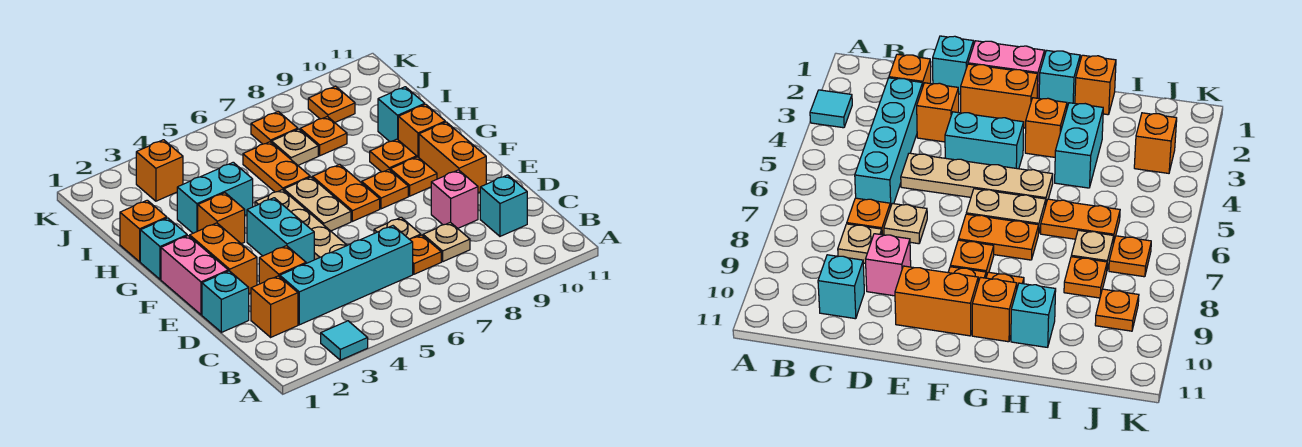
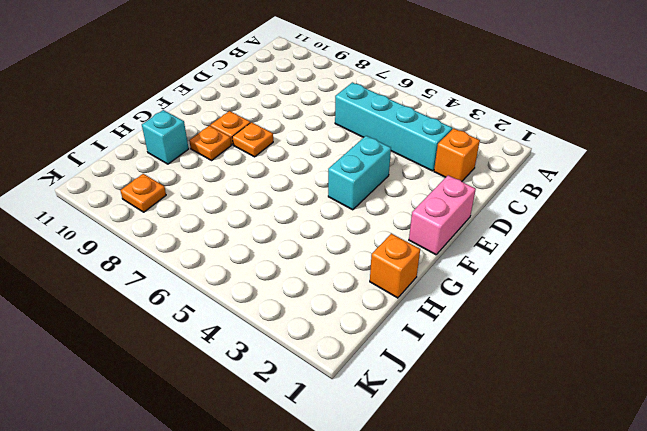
none -> cyan tile A3 level 1
none -> orange plate C7 level 1
none -> tan plate C8 level 1
none -> cyan brick C10 level 1

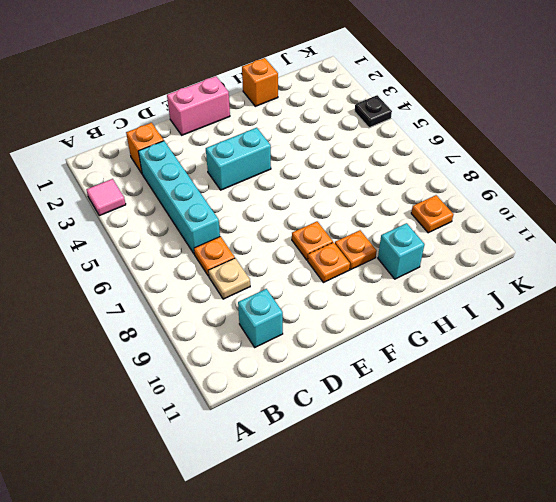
pink tile A3 level 1 -> cyan tile A3 level 1
black plate K4 level 1 -> none
none -> cyan brick D1 level 1
none -> orange brick D3 level 1
none -> tan plate D5:G5 level 1
none -> tan plate D7 level 1

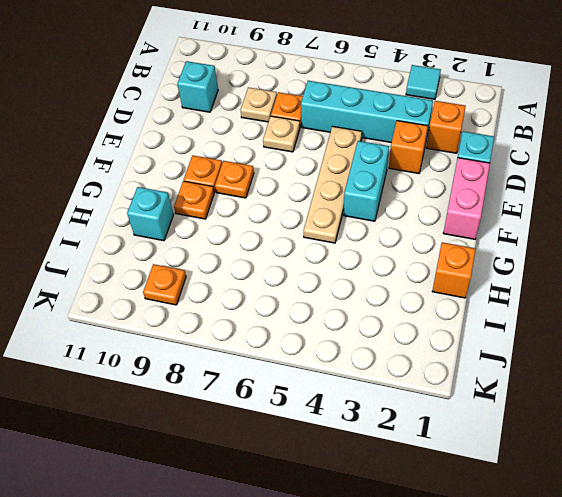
none -> pink brick D9 level 1
none -> orange brick E2:F2 level 1
none -> orange brick E10:F10 level 1
none -> tan plate F6:G6 level 1

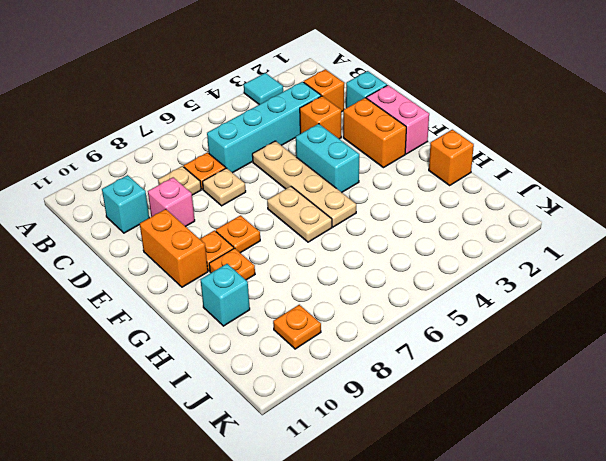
none -> orange plate F7:G7 level 1
none -> cyan brick G1 level 1
none -> orange brick G3 level 1
none -> orange brick G10 level 1

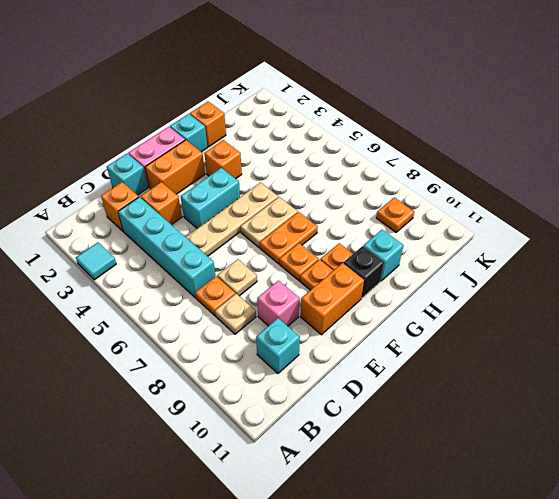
black brick G10 level 1 -> orange brick G10 level 1
none -> cyan brick H3:H4 level 1
none -> orange plate H6:I6 level 1
none -> tan plate I7 level 1
none -> orange plate I8 level 1

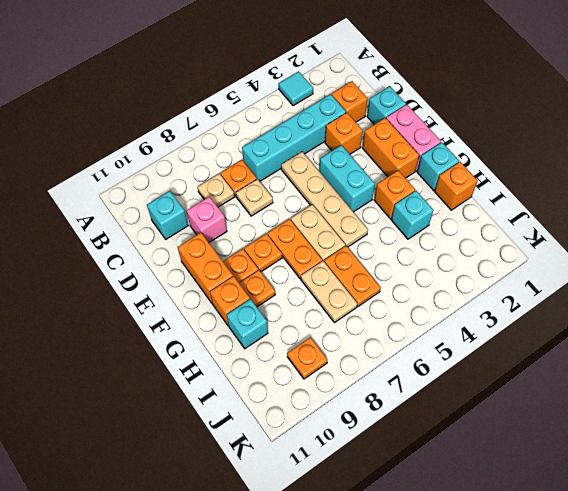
cyan brick H3 level 1 -> cyan brick H3:H4 level 1
tan plate H7:I7 level 1 -> tan plate I7 level 1
none -> orange plate I8 level 1
none -> orange brick J3 level 1
none -> orange plate J7 level 1

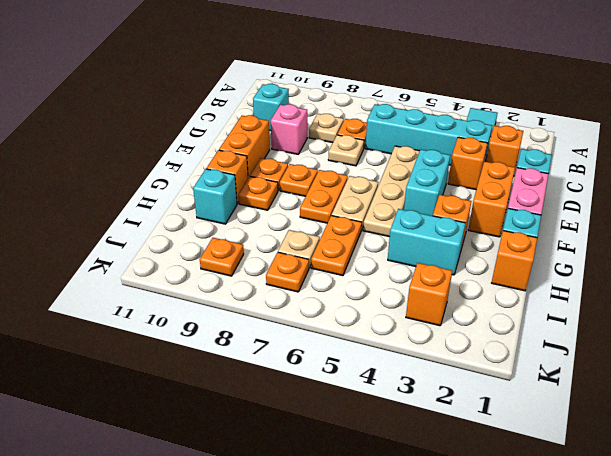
none -> orange plate I8 level 1

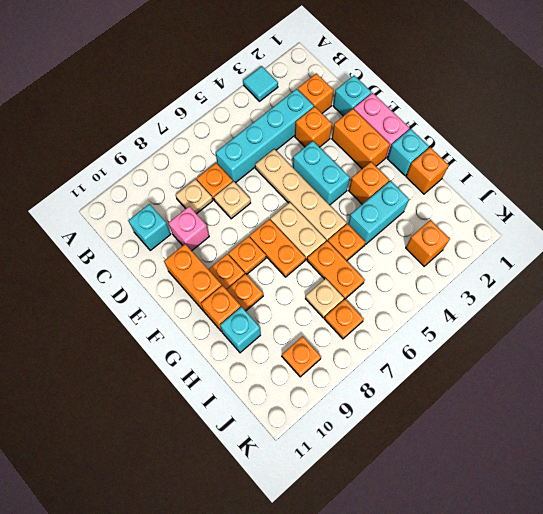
orange plate H5 level 1 -> orange plate I8 level 1

